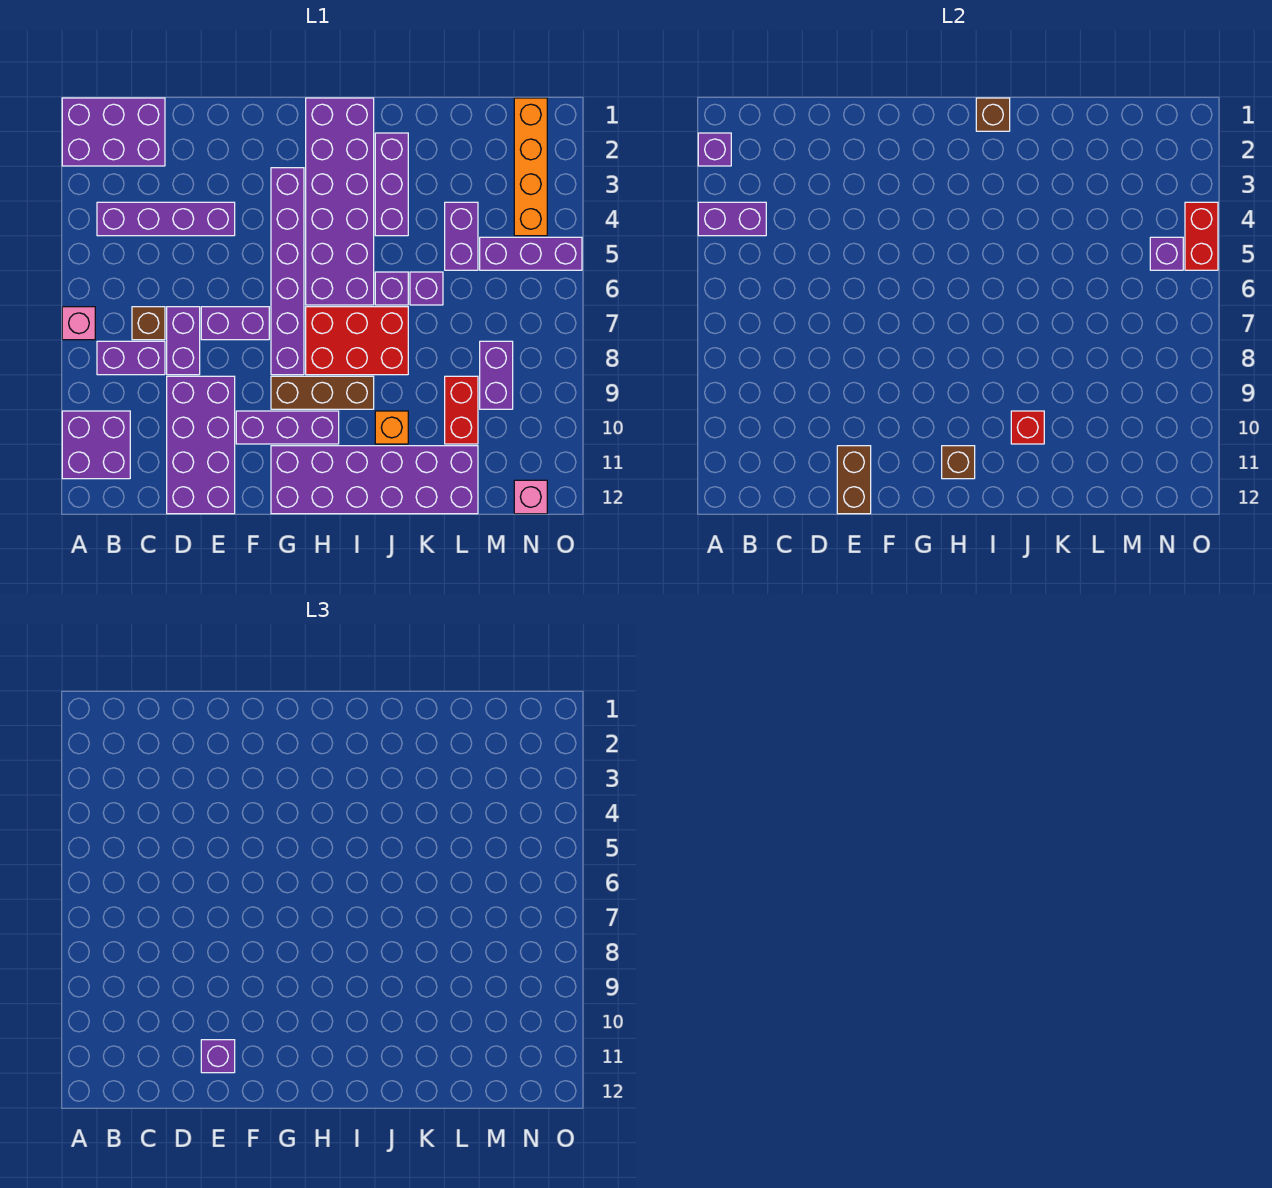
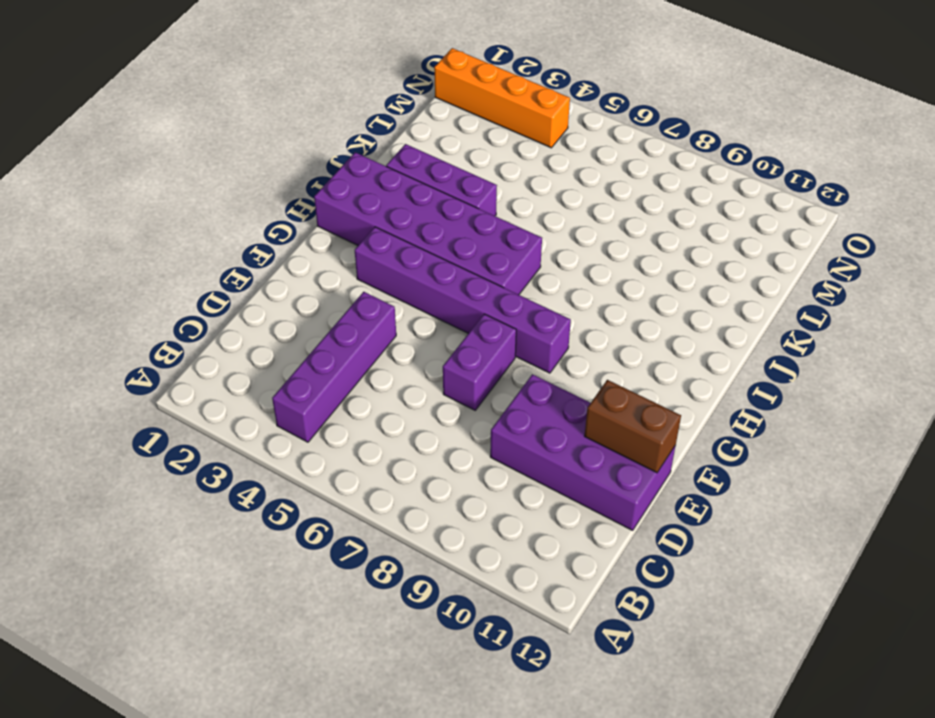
none -> purple brick A1:C2 level 1
none -> pink brick A7 level 1
none -> purple brick A10:B11 level 1
none -> purple brick B8:C8 level 1

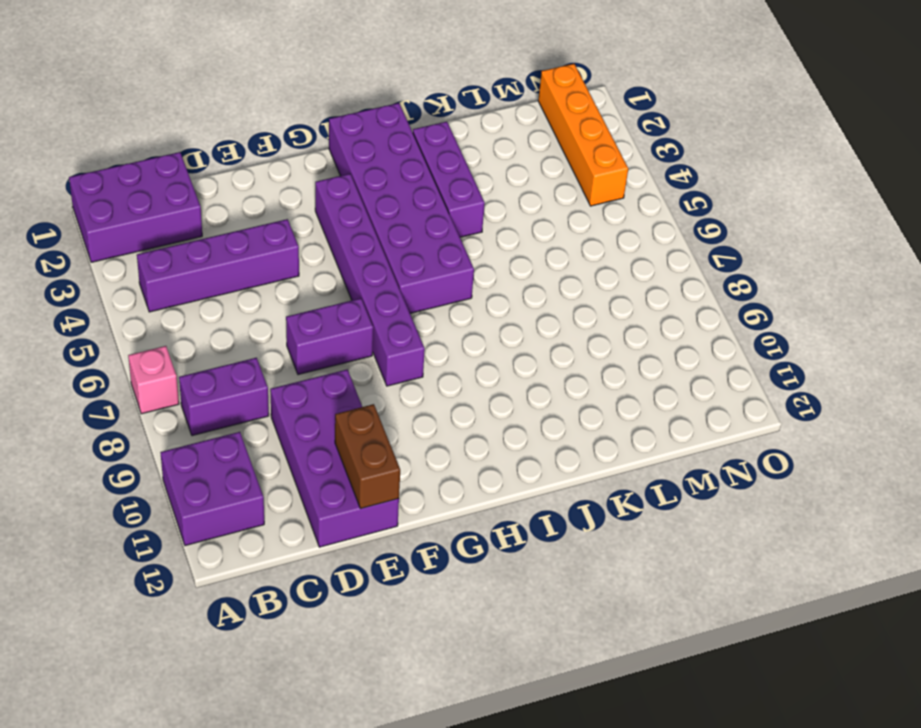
none -> brown brick C7 level 1
none -> purple brick D7:D8 level 1
none -> purple brick F10:H10 level 1
none -> brown brick G9:I9 level 1

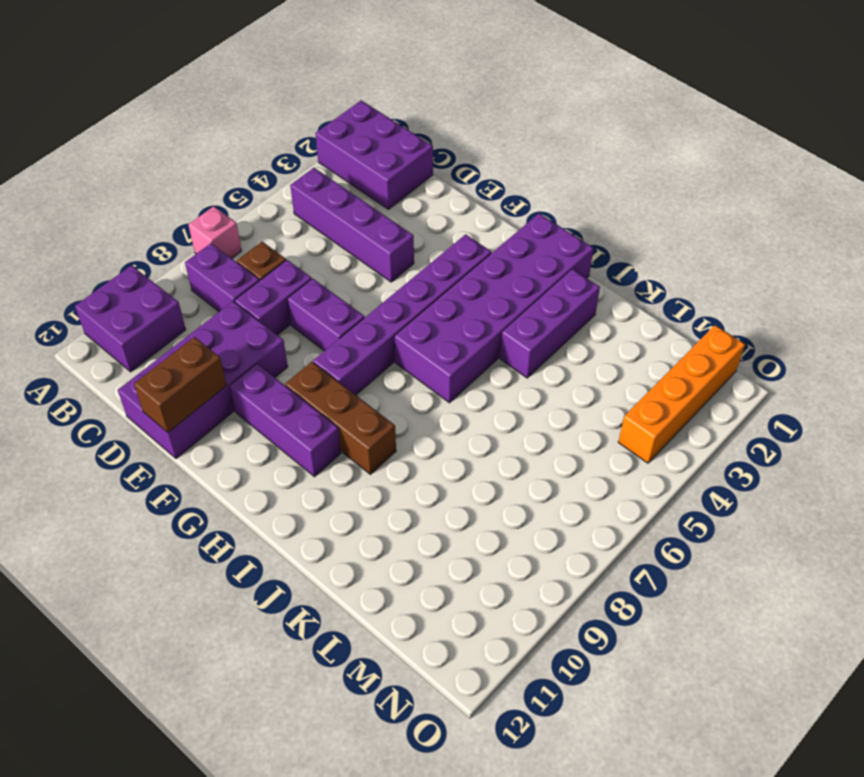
none -> purple brick G11:L12 level 1
none -> red brick H7:J8 level 1
none -> purple brick J6 level 1
none -> orange brick J10 level 1

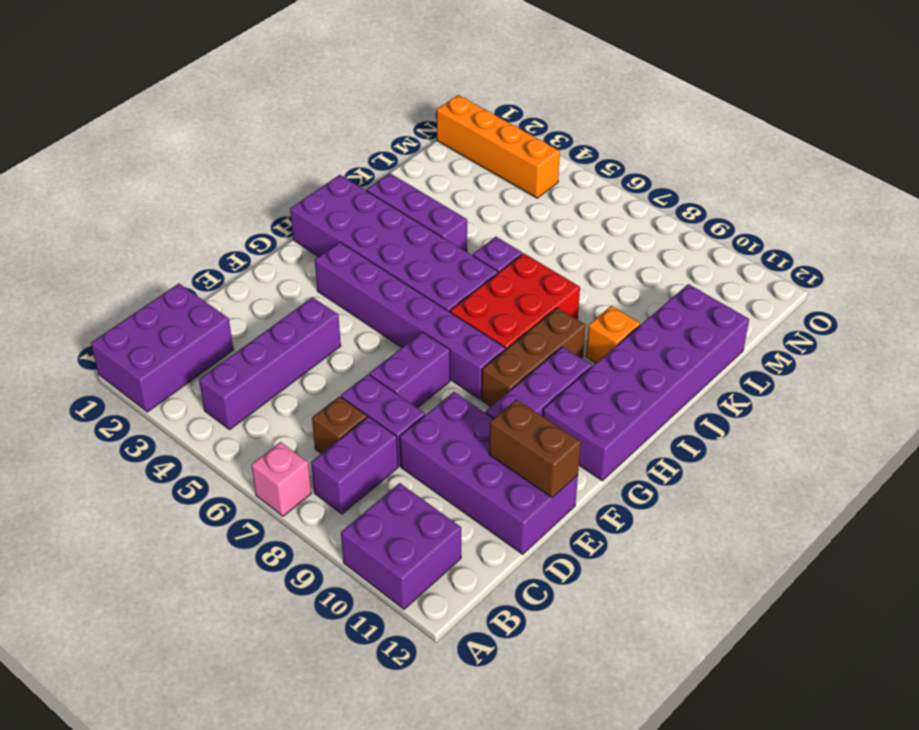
none -> purple brick K6 level 1
none -> purple brick L4:L5 level 1
none -> red brick L9:L10 level 1
none -> purple brick M5:O5 level 1

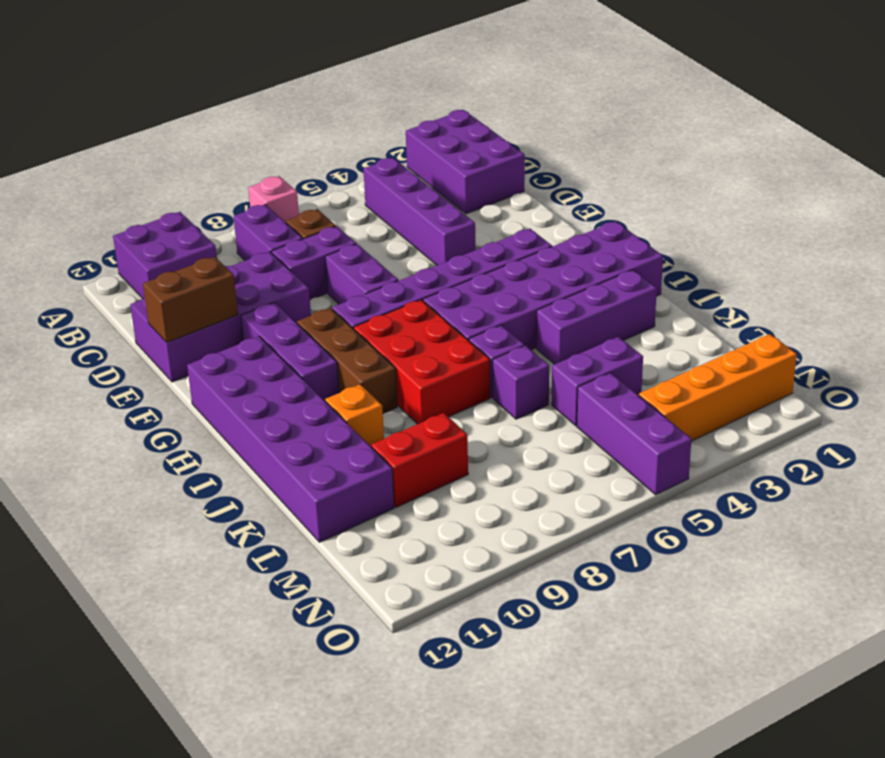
none -> purple brick M8:M9 level 1
none -> pink brick N12 level 1
none -> purple brick A2 level 2
none -> purple brick A4:B4 level 2

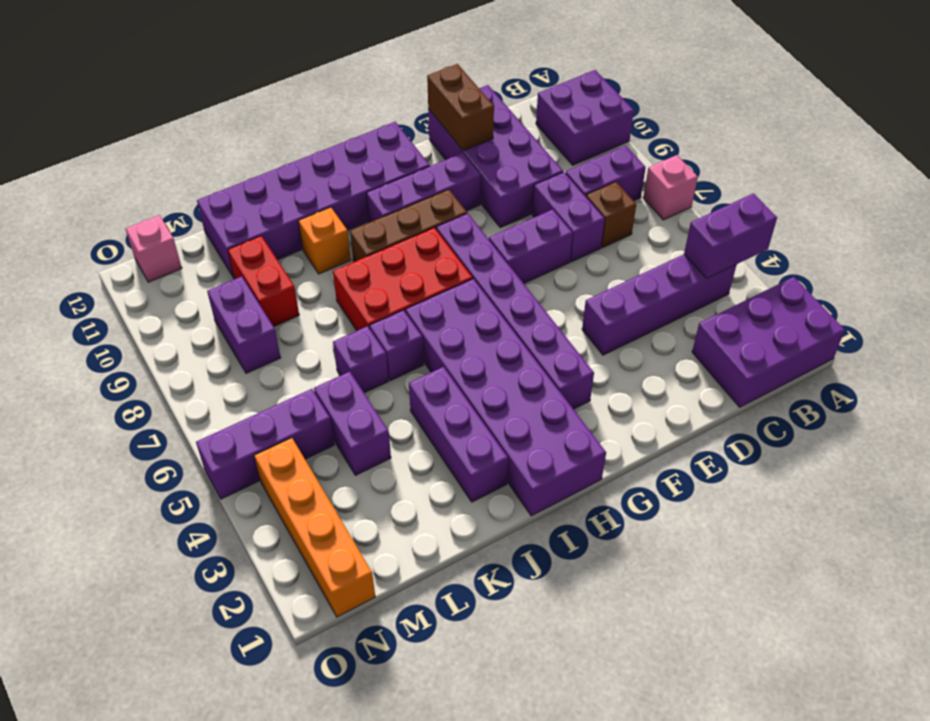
none -> purple brick A2 level 2
none -> brown brick H11 level 2
none -> brown brick I1 level 2
none -> red brick J10 level 2

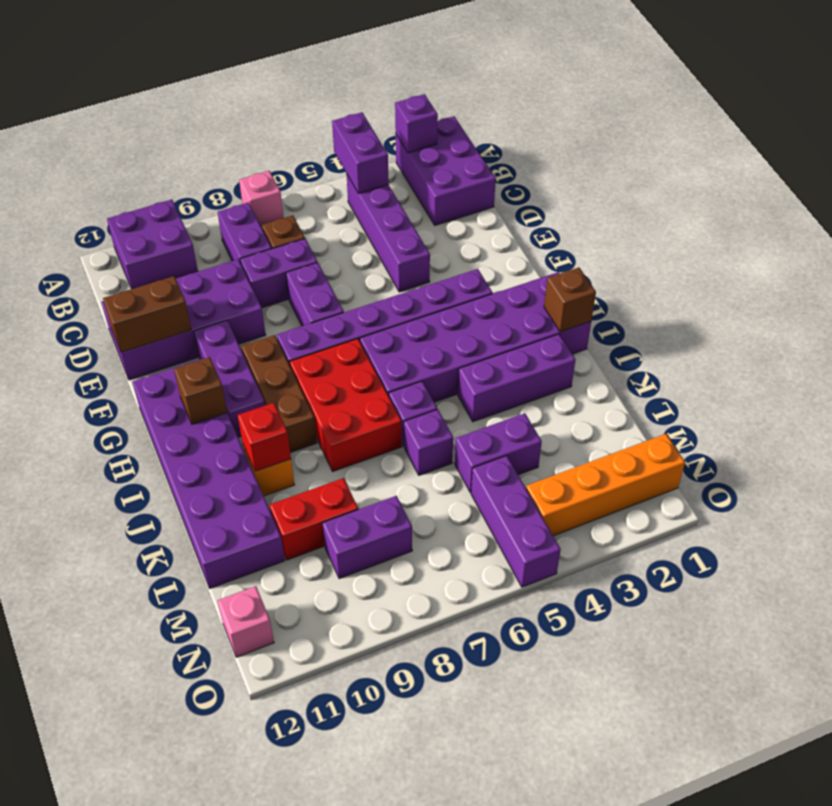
none -> purple brick N5 level 2
none -> red brick O4:O5 level 2
none -> purple brick E11 level 3

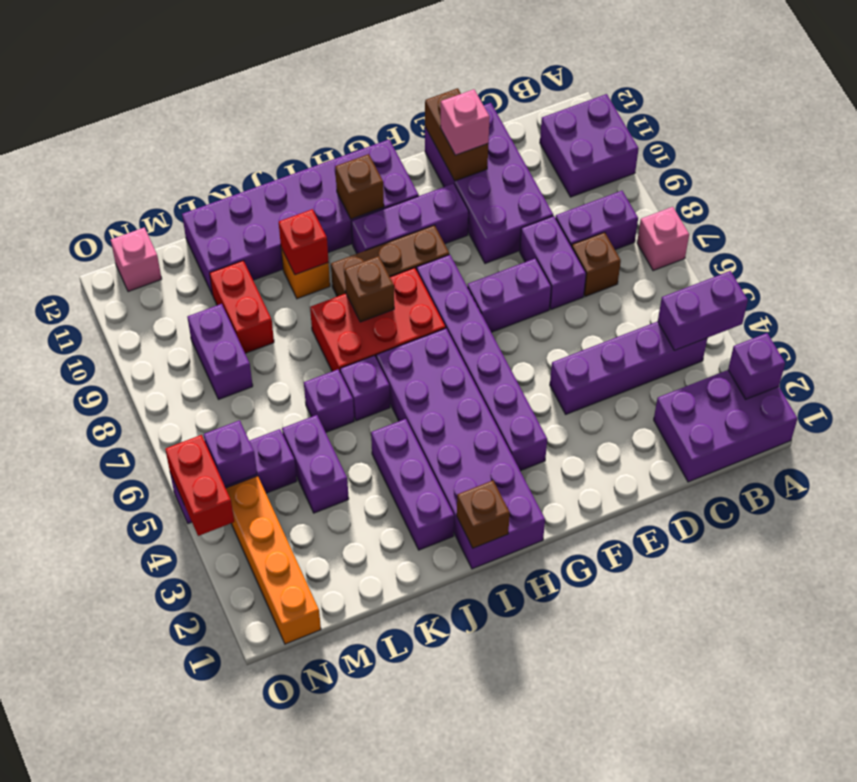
pink brick E11 level 3 -> purple brick E11 level 3
brown brick I8 level 2 -> none

